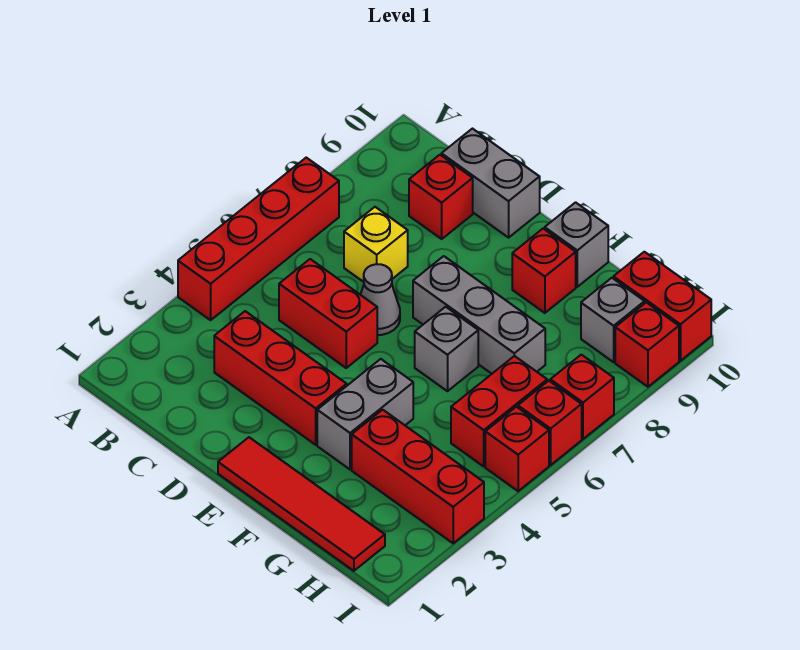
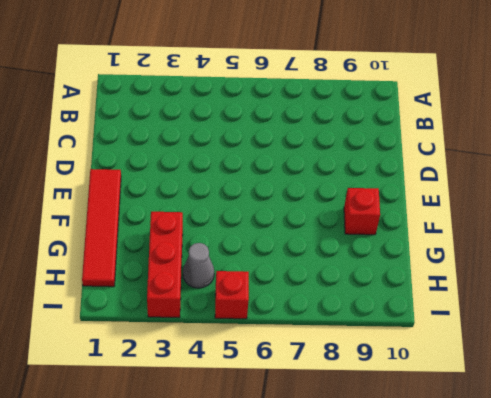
grey cone H4 level 1 -> grey cone D6 level 1
none -> red brick A4:A7 level 1
none -> red brick C3:E3 level 1
none -> red brick C5:D5 level 1

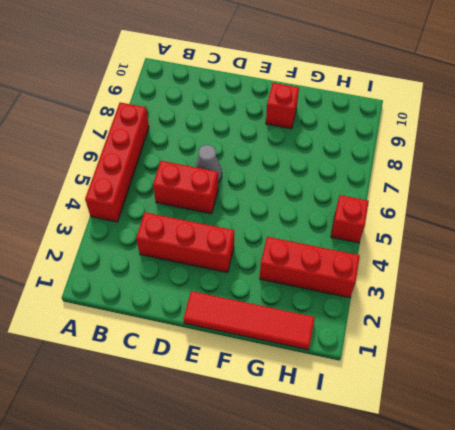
none -> yellow brick C7 level 1
none -> red brick C9 level 1
none -> grey brick C10:D10 level 1

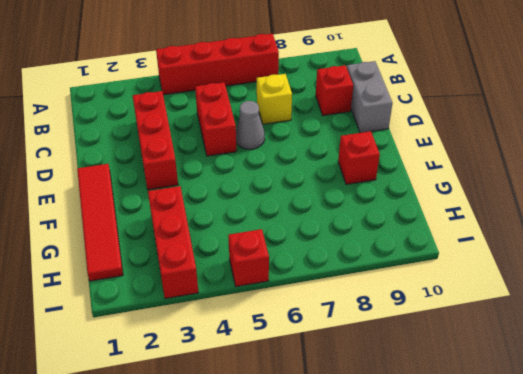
none -> grey brick E7:G7 level 1
none -> grey brick F3:F4 level 1
none -> grey brick F6 level 1

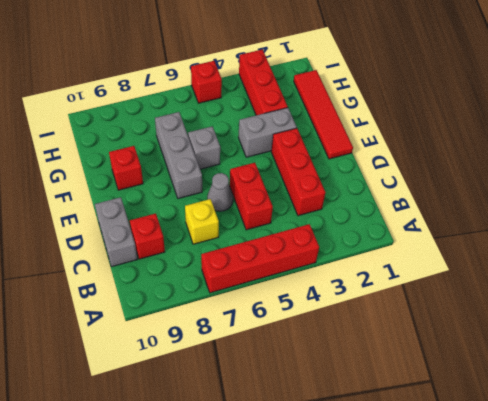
none -> grey brick F10 level 1
none -> red brick H5:H6 level 1
none -> grey brick H9 level 1

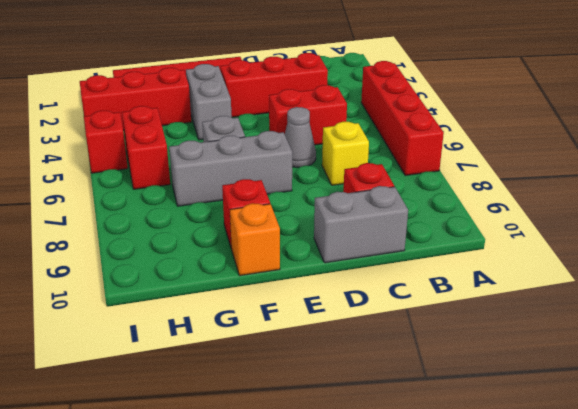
orange brick F10 level 1 -> grey brick F10 level 1
none -> grey brick H9 level 1
none -> red brick H10:I10 level 1
none -> red brick I6 level 1

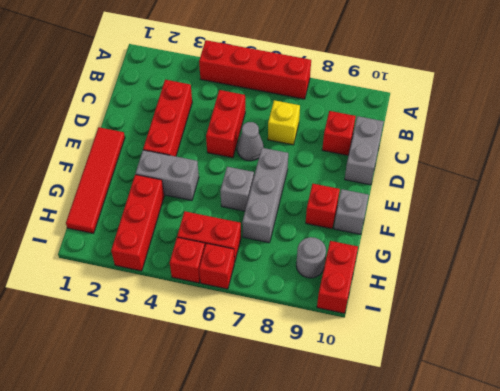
grey round brick H9 level 1 -> grey brick H9 level 1
none -> red brick I7 level 1
none -> red brick I9 level 1

